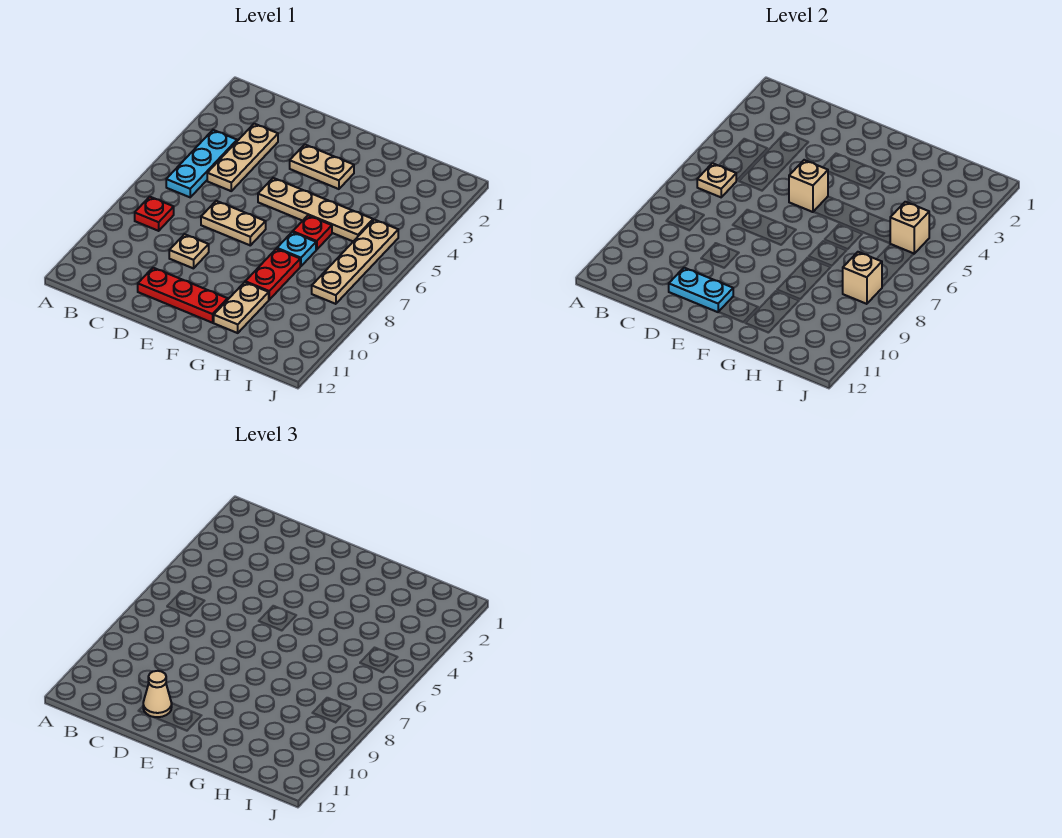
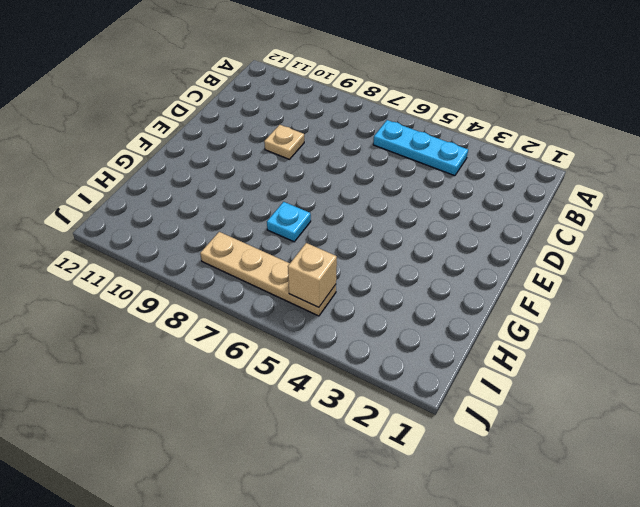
none -> red plate B8 level 1
none -> tan plate C3:C5 level 1
none -> tan plate D7:E7 level 1

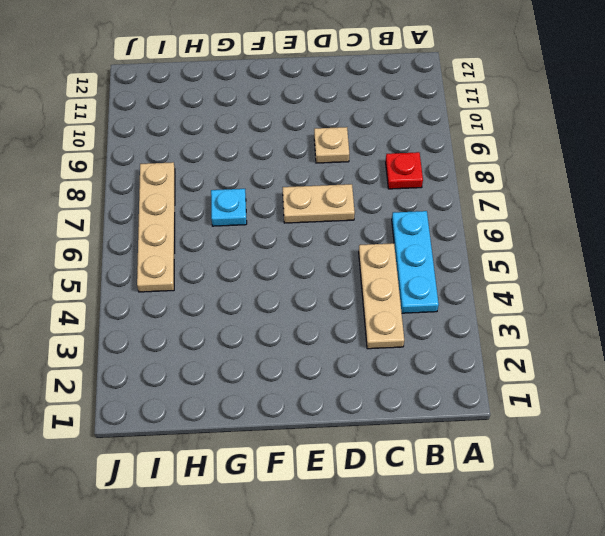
none -> red plate D11:F11 level 1
none -> tan plate E3:F3 level 1
none -> tan plate E5:H5 level 1

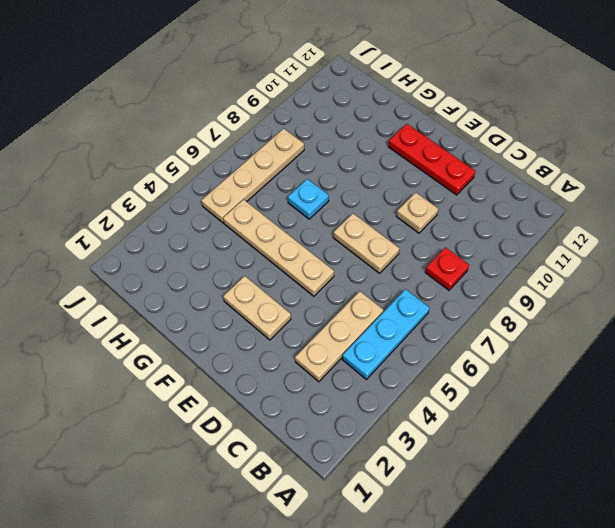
none -> red plate G6 level 1
none -> red plate G8:G9 level 1
none -> tan plate G10:G11 level 1

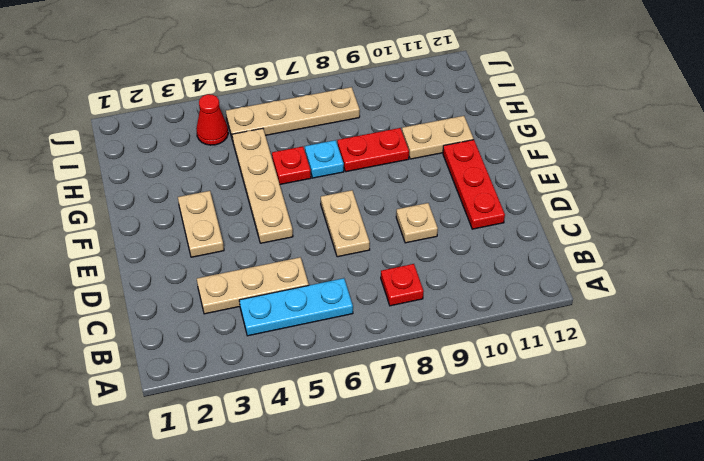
red cone I4 level 1 -> none
none -> tan plate B6 level 2
none -> cyan plate D11:E11 level 2
none -> tan brick E5 level 2

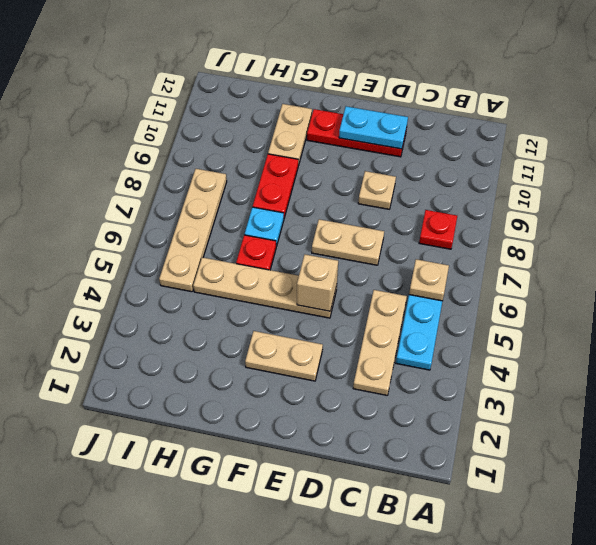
none -> tan brick I5 level 2
none -> tan brick I8 level 2
none -> tan cone D11 level 3

